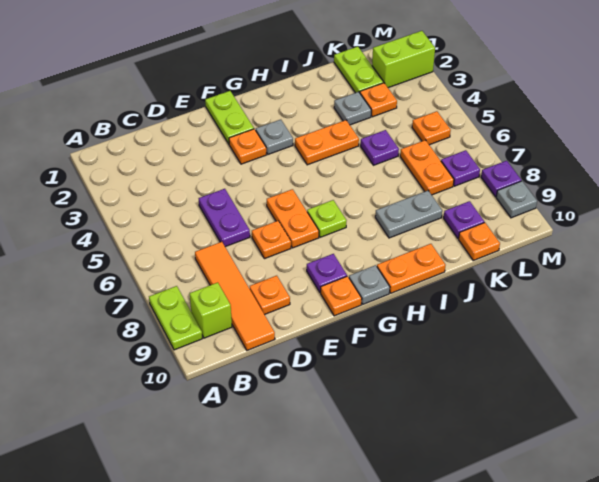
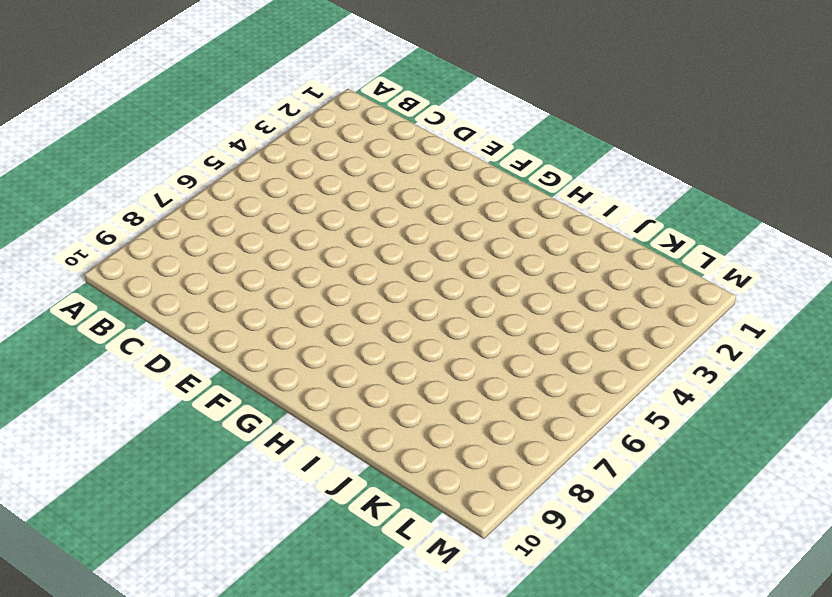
none -> lime plate A8:A9 level 1
none -> lime brick B9 level 1
none -> orange tile C7:C10 level 1

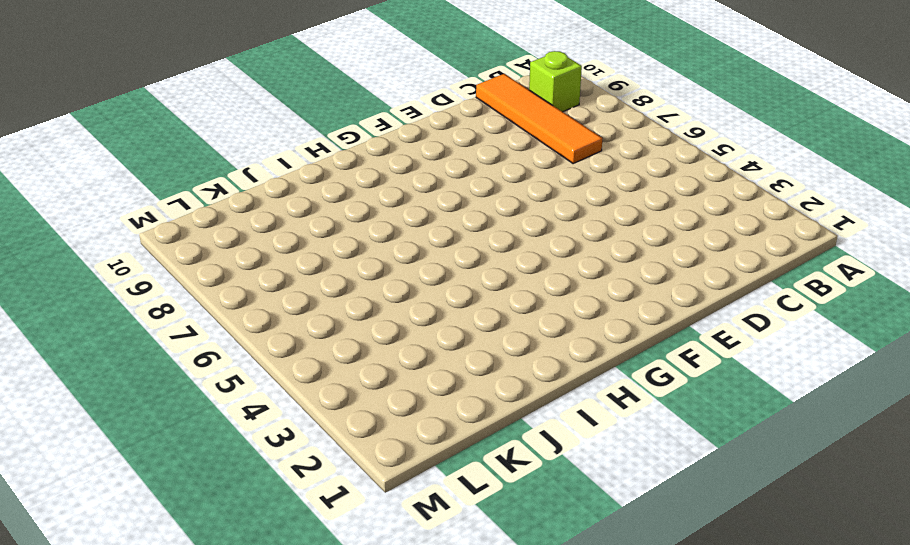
none -> lime plate A8:A9 level 1
none -> purple plate D5:D6 level 1
none -> orange plate D9 level 1

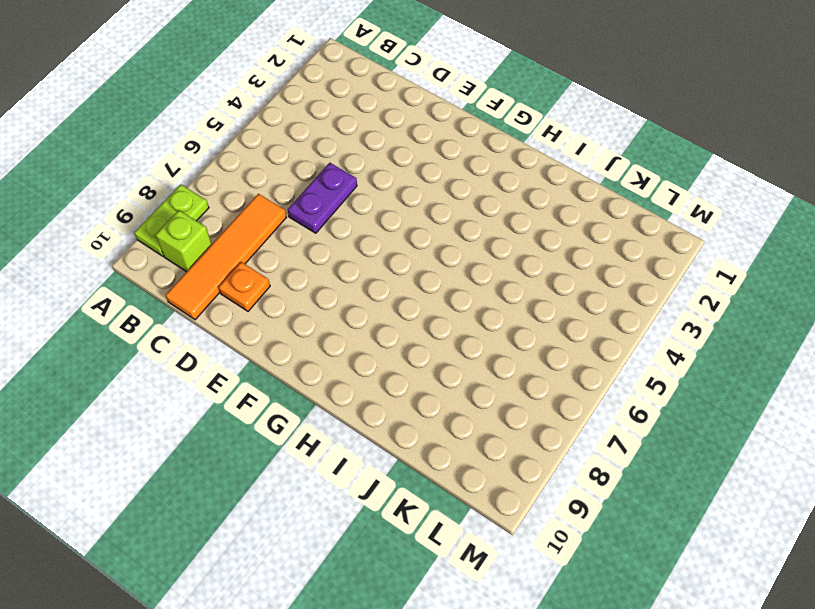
none -> orange plate E7 level 1
none -> lime plate F1:F2 level 1
none -> orange plate F3 level 1

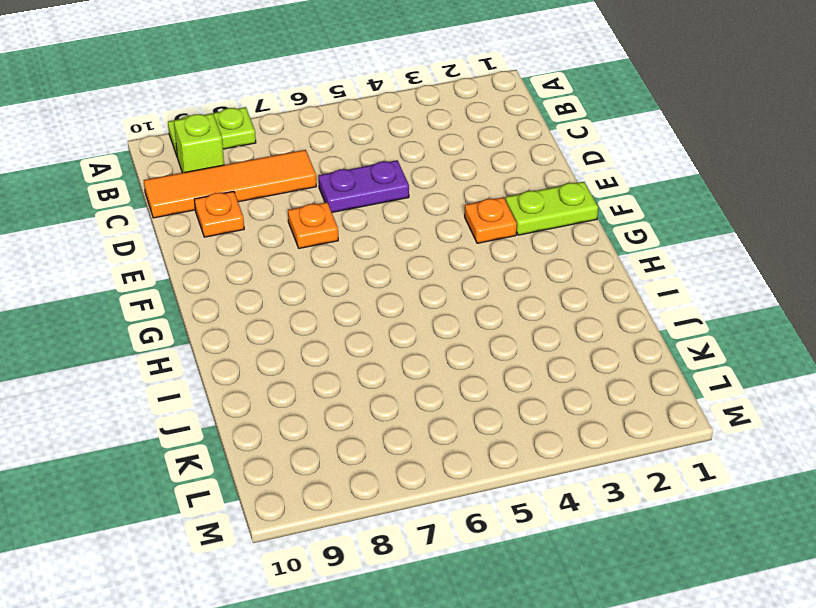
none -> orange plate F6:F7 level 1
none -> purple plate F9 level 1
none -> orange plate F10 level 1

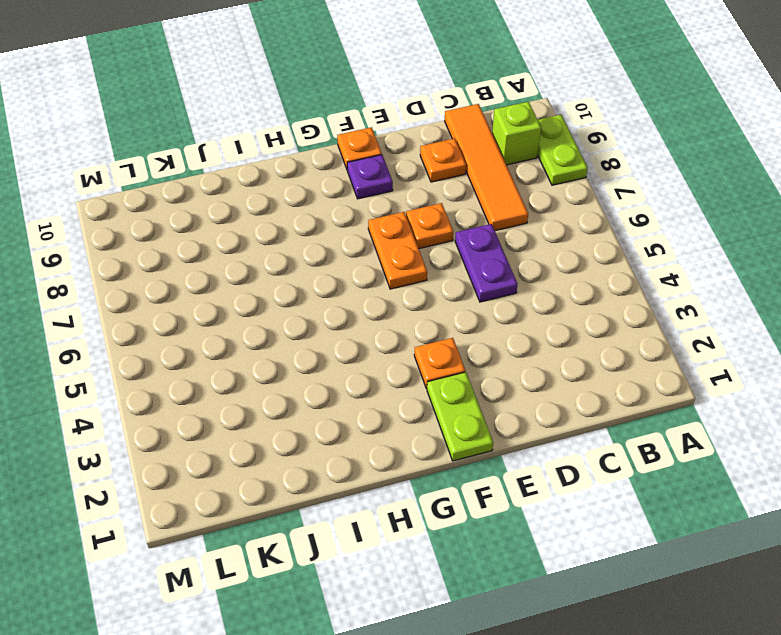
none -> grey plate G3 level 1
none -> lime plate G7 level 1
none -> grey plate G10 level 1

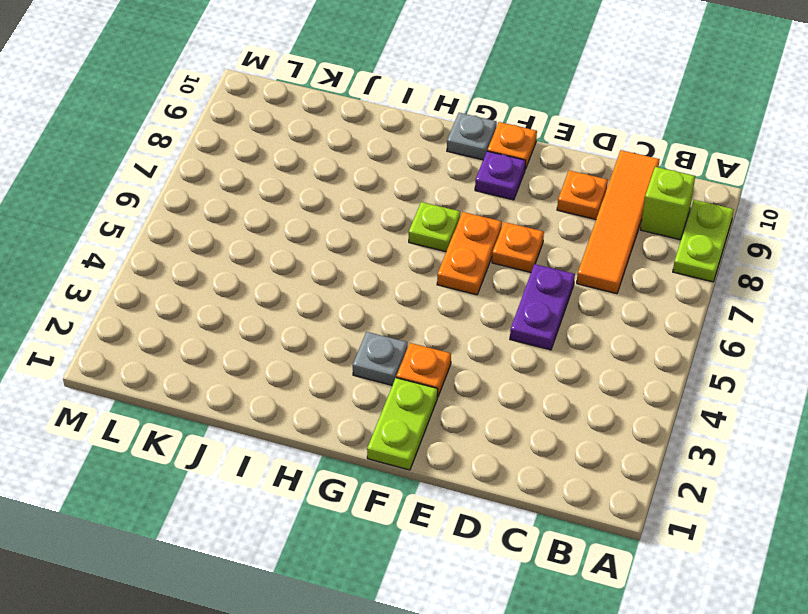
none -> orange plate H4:I4 level 1
none -> orange plate H10:I10 level 1
none -> grey plate I8:J8 level 1

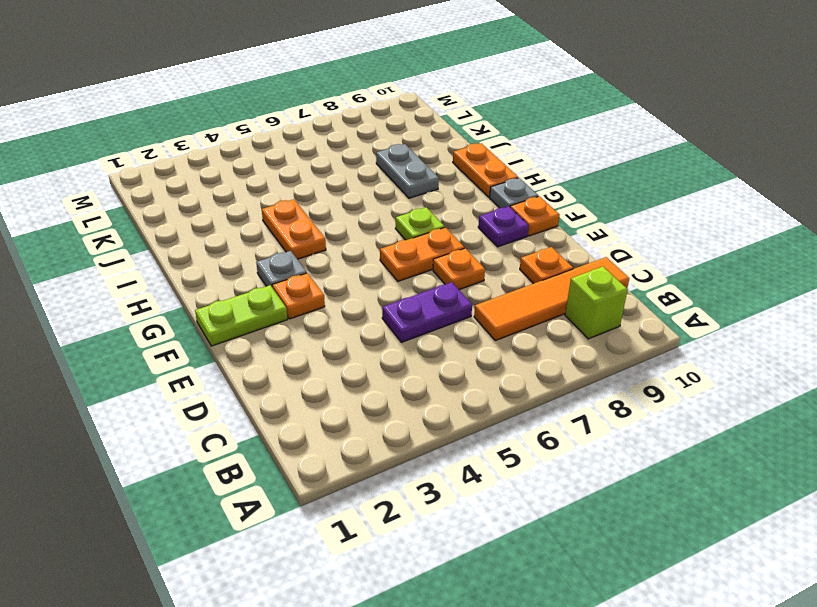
none -> lime plate A8:A9 level 1
none -> grey plate J3 level 1
none -> purple plate J5 level 1

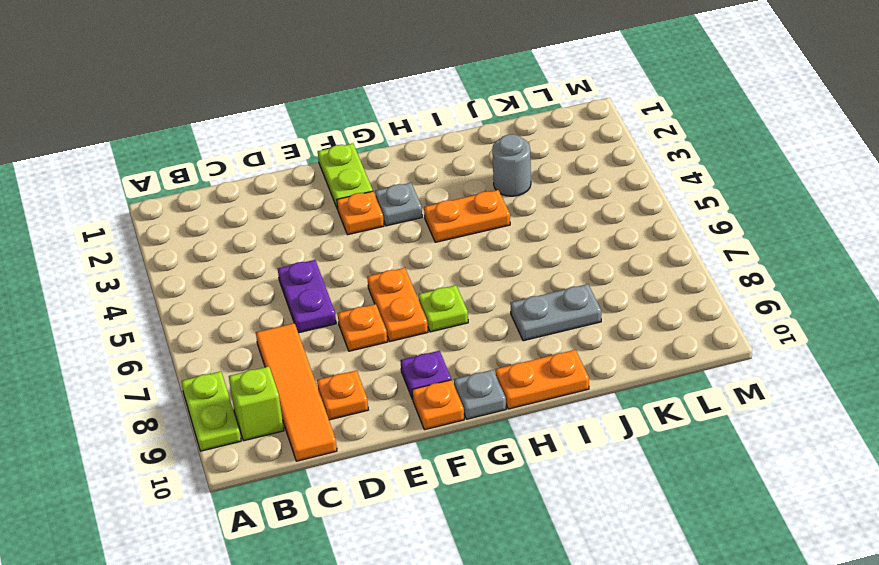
grey round brick J3 level 1 -> grey plate J3 level 1
none -> purple plate J5 level 1
none -> lime plate K1:K2 level 1
none -> orange plate K3 level 1

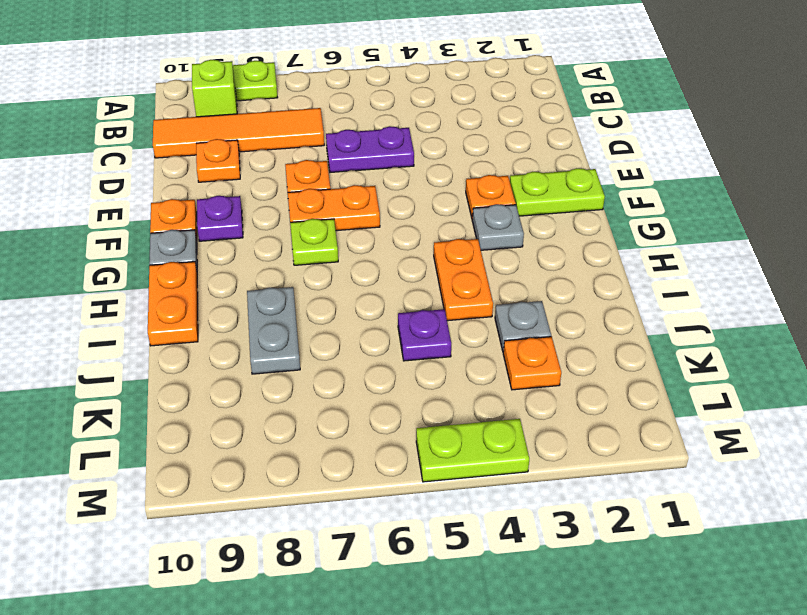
lime plate M4:M5 level 1 -> lime plate K1:K2 level 1
none -> orange plate K6:K7 level 1
none -> purple plate K9 level 1
none -> orange plate K10 level 1

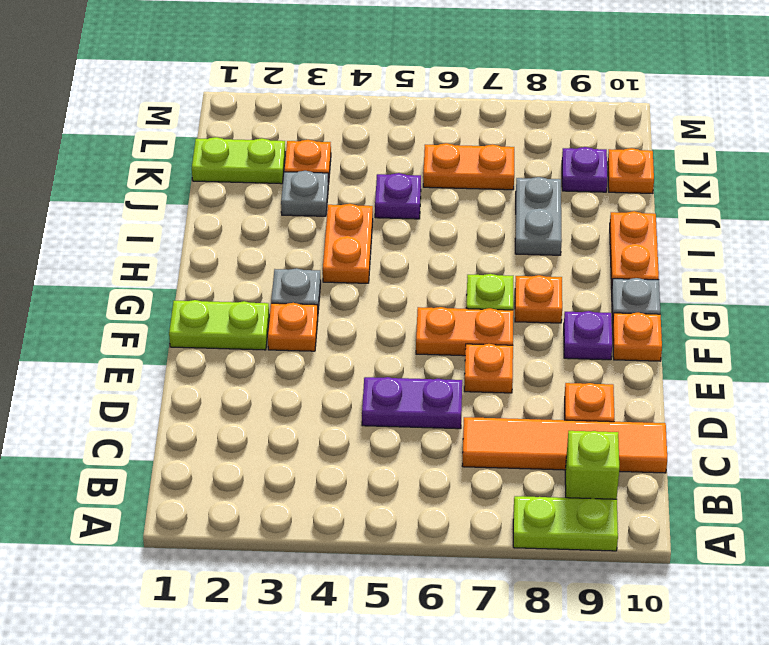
orange plate G8 level 1 -> orange plate L5 level 1
none -> lime brick L2:M2 level 1
none -> purple plate L7 level 1
none -> purple plate M8 level 1

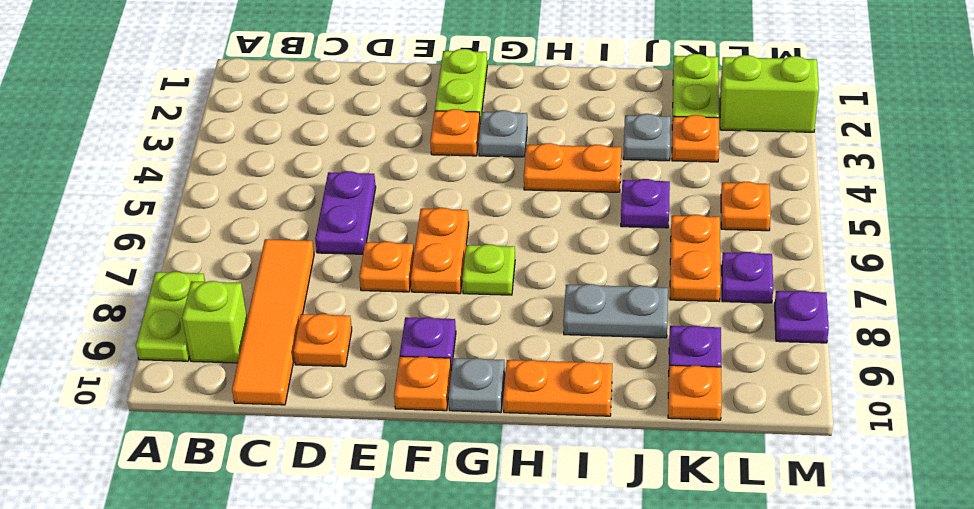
none -> grey plate M9 level 1

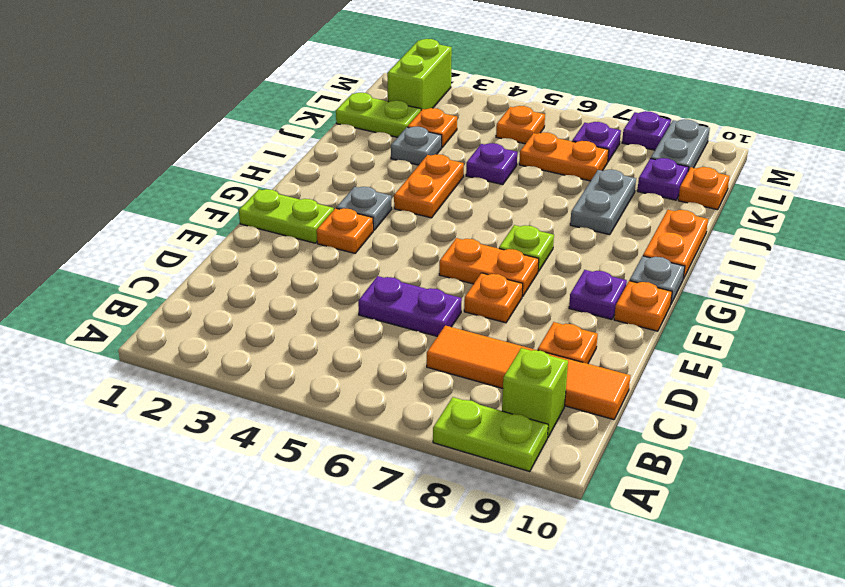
grey plate L9:M9 level 1 -> grey plate M9 level 1

